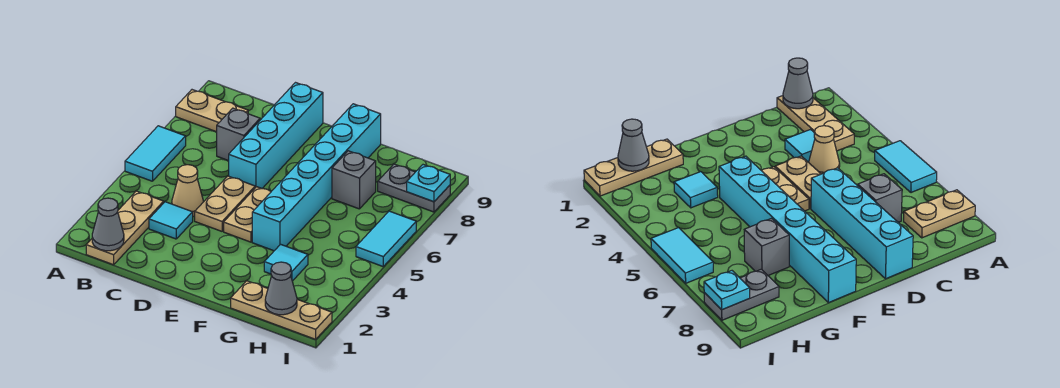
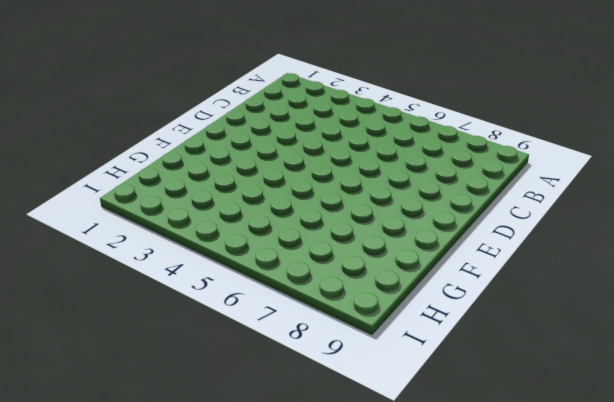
none -> cyan tile A5:A6 level 1
none -> tan plate A8:B8 level 1
none -> tan plate B1:B3 level 1

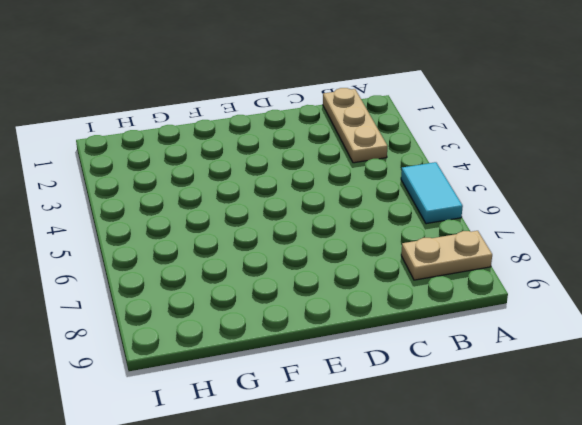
none -> cyan tile C3 level 1
none -> tan cone C4 level 1
none -> grey brick C7 level 1

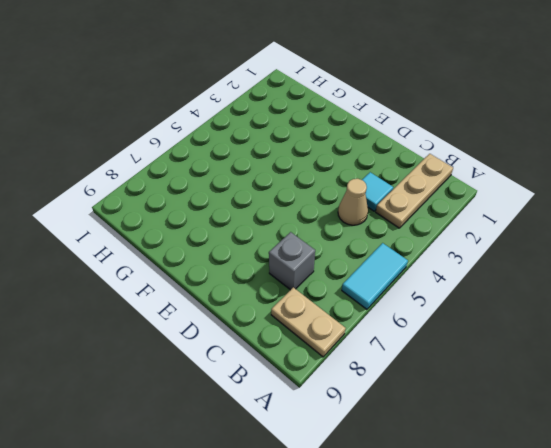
none -> tan plate D4:D5 level 1
none -> cyan brick D6:D9 level 1
none -> tan plate E4:E5 level 1

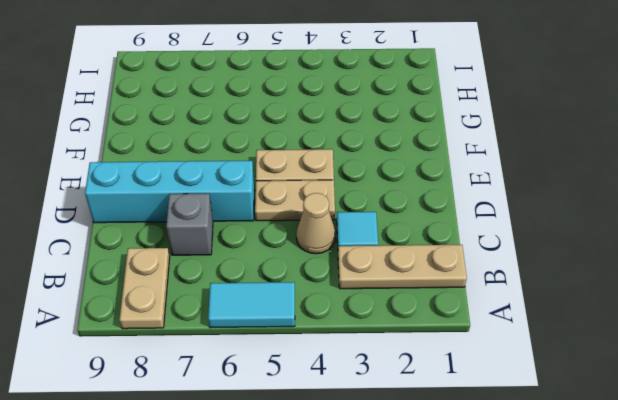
none -> cyan brick F4:F9 level 1
none -> tan plate G1:I1 level 1
none -> cyan tile G3 level 1

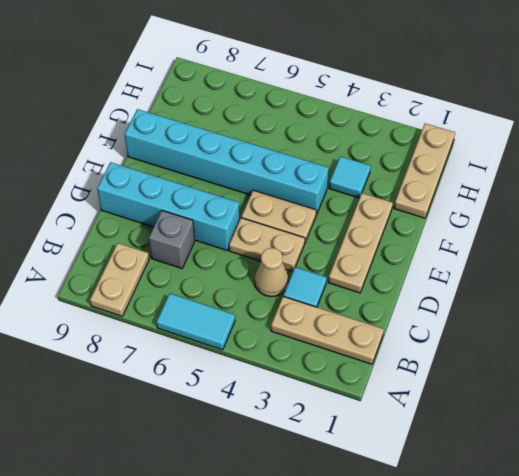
tan plate D2:F2 level 1 -> none
none -> grey brick G7 level 1
none -> grey plate H8:I8 level 1
none -> cyan tile I5:I6 level 1

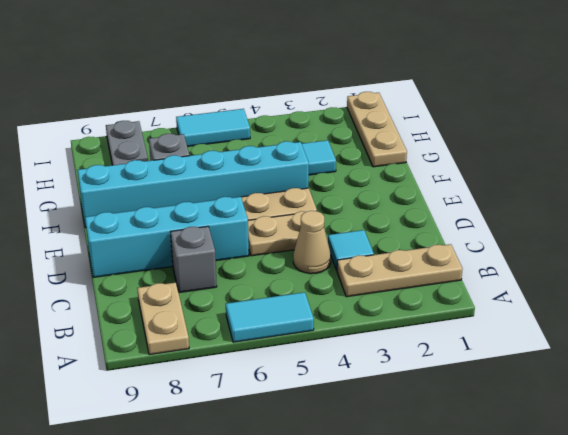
none -> grey cone B1 level 2
none -> grey cone H1 level 2
none -> cyan plate I8 level 2

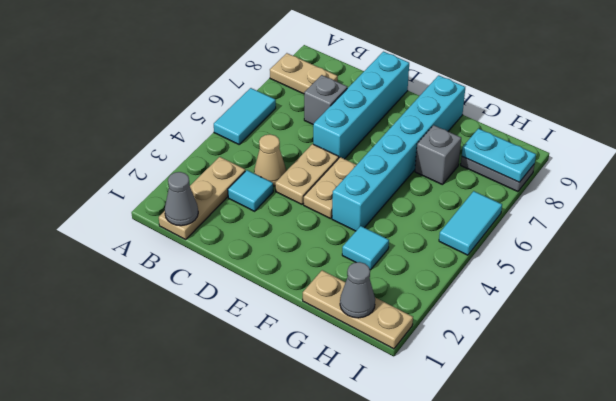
cyan plate H8:I8 level 2 -> cyan plate I8 level 2

